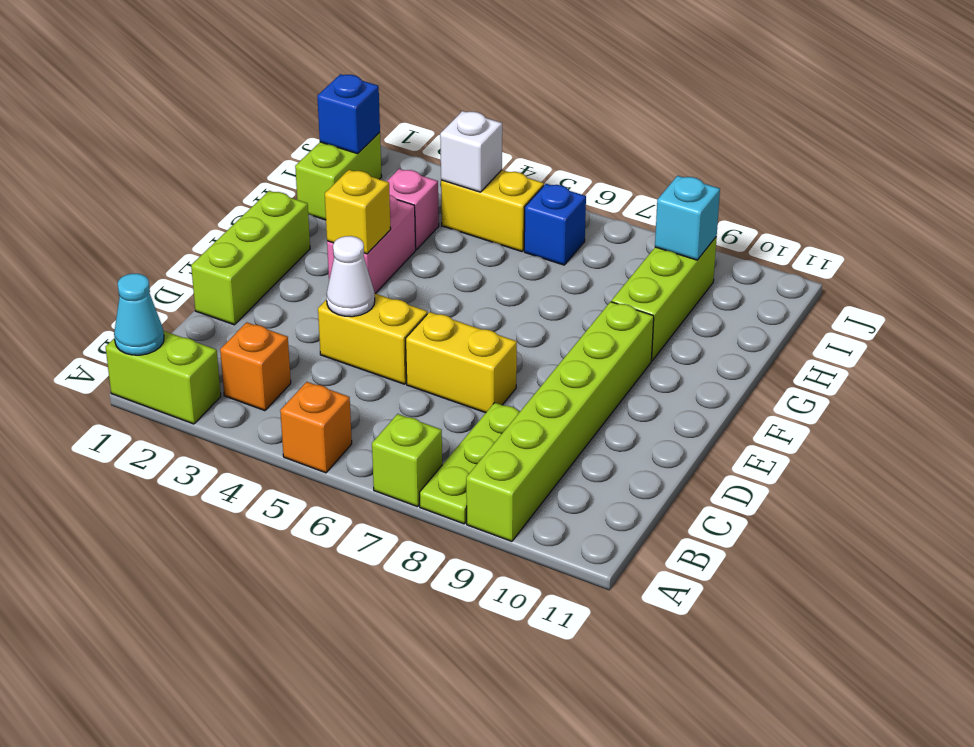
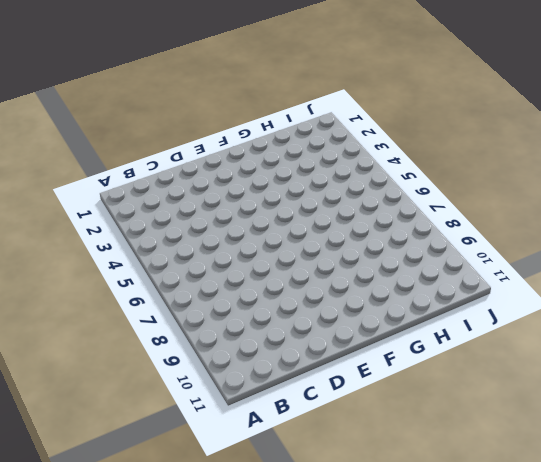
none -> lime brick A1:A2 level 1
none -> orange brick A5 level 1
none -> lime brick A7 level 1

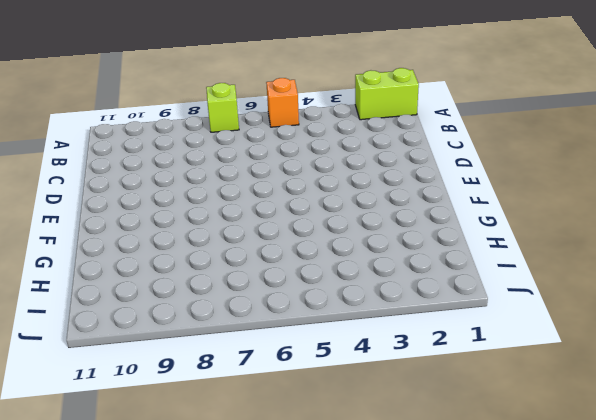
none -> lime plate A8:C8 level 1
none -> lime brick A9:F9 level 1
none -> orange brick B3 level 1

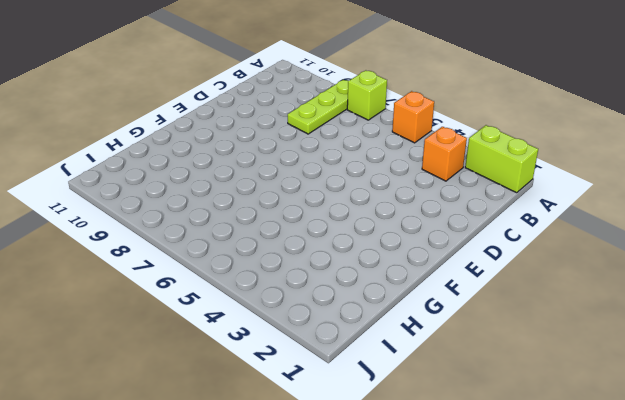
none -> lime brick A9:F9 level 1
none -> lime brick D1:F1 level 1
none -> yellow brick D4:D5 level 1

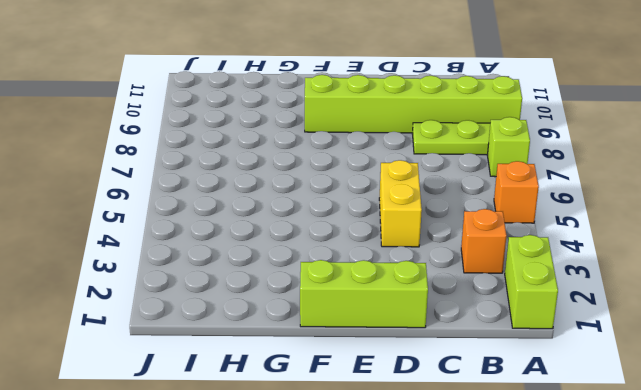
none -> yellow brick D6:D7 level 1
none -> pink brick F3:G3 level 1
none -> lime brick G9:I9 level 1

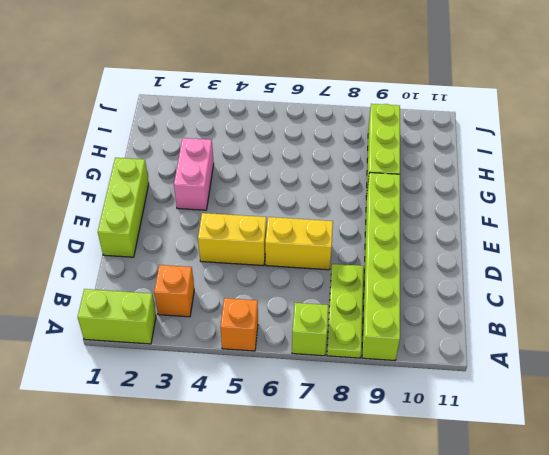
none -> lime brick H1:I1 level 1
none -> pink brick H3 level 1
none -> yellow brick I4:I5 level 1

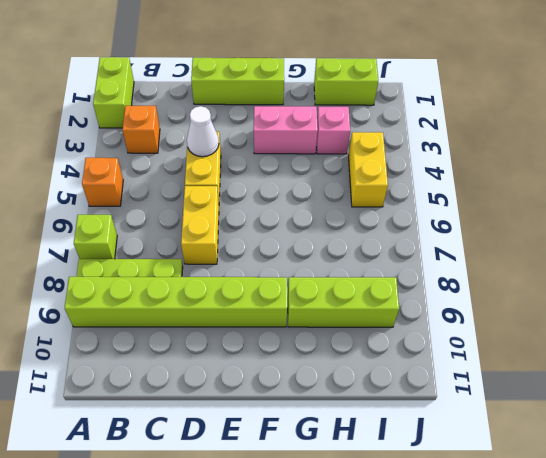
none -> blue brick I6 level 1
none -> cyan cone A1 level 2
none -> yellow brick F3 level 2

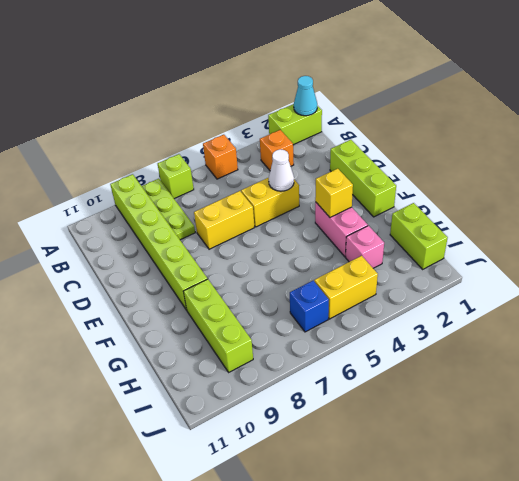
none -> blue brick I1 level 2
none -> white brick I4 level 2
none -> cyan brick I9 level 2

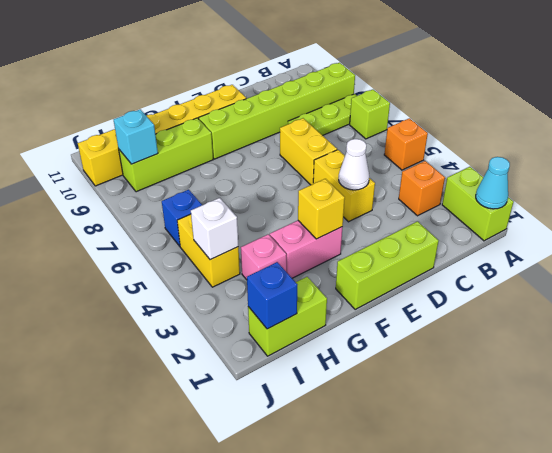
yellow brick E10:J10 level 1 -> none

